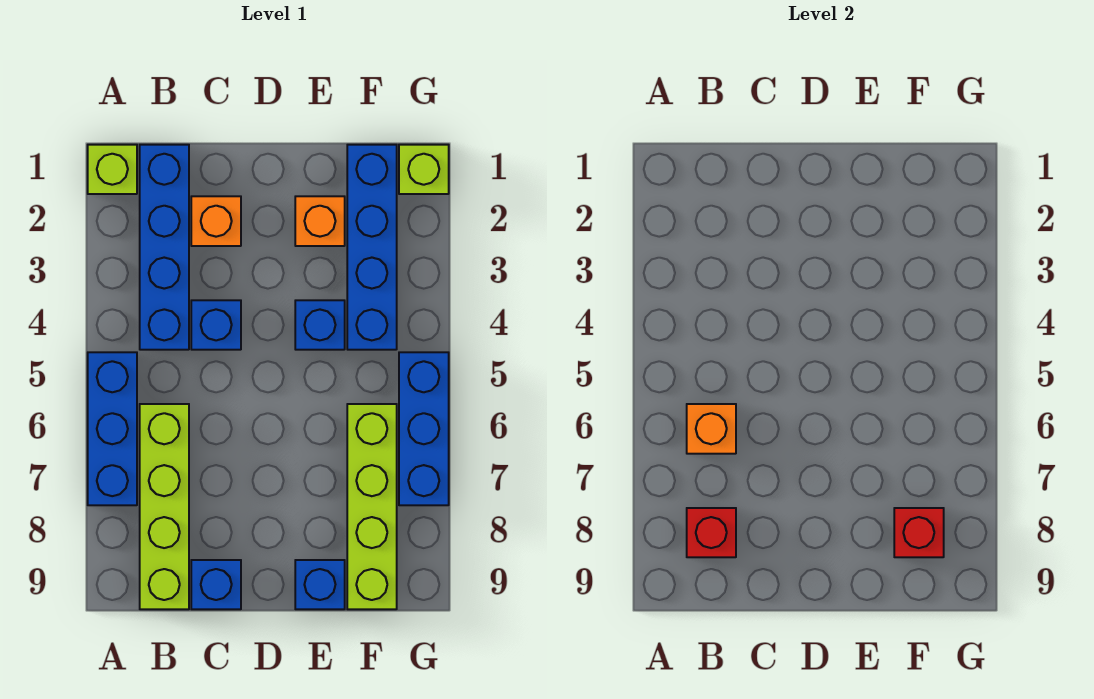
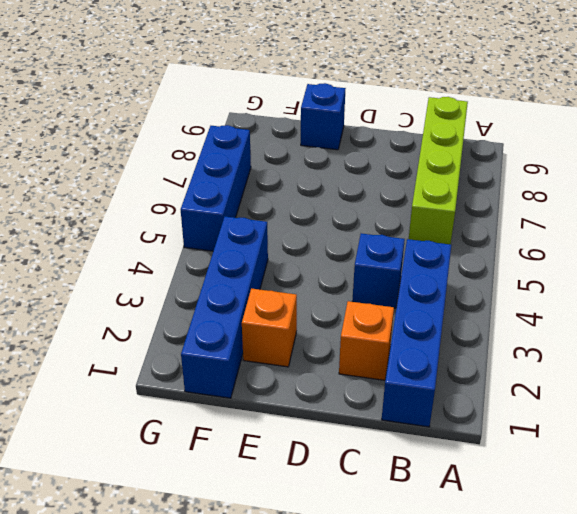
none -> lime brick A1 level 1
none -> blue brick A5:A7 level 1
none -> blue brick C9 level 1

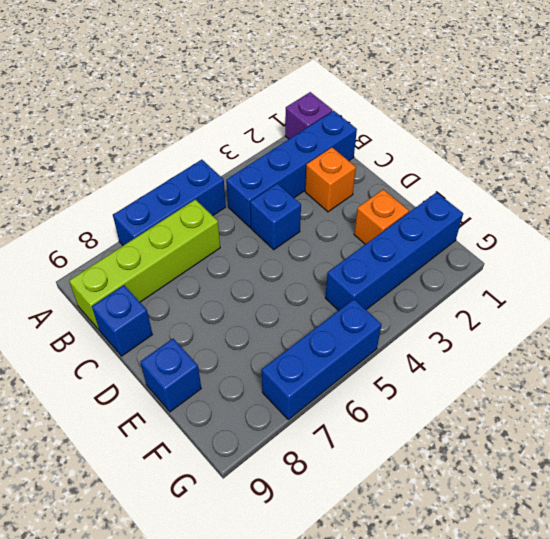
purple brick A1 level 1 -> lime brick A1 level 1
none -> blue brick E4 level 1
none -> lime brick F6:F9 level 1
none -> lime brick G1 level 1

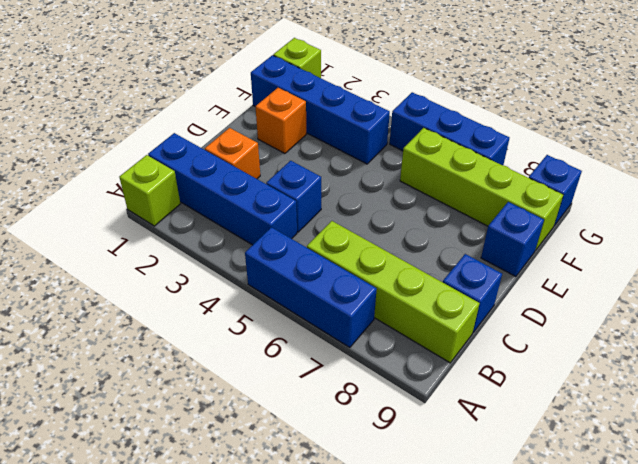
blue brick G9 level 1 -> blue brick E4 level 1
none -> orange brick B6 level 2
none -> red brick B8 level 2
none -> red brick F8 level 2

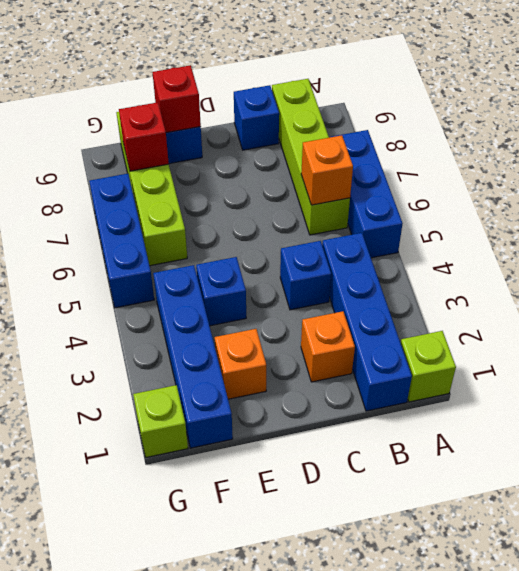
red brick E9 level 2 -> red brick B8 level 2

